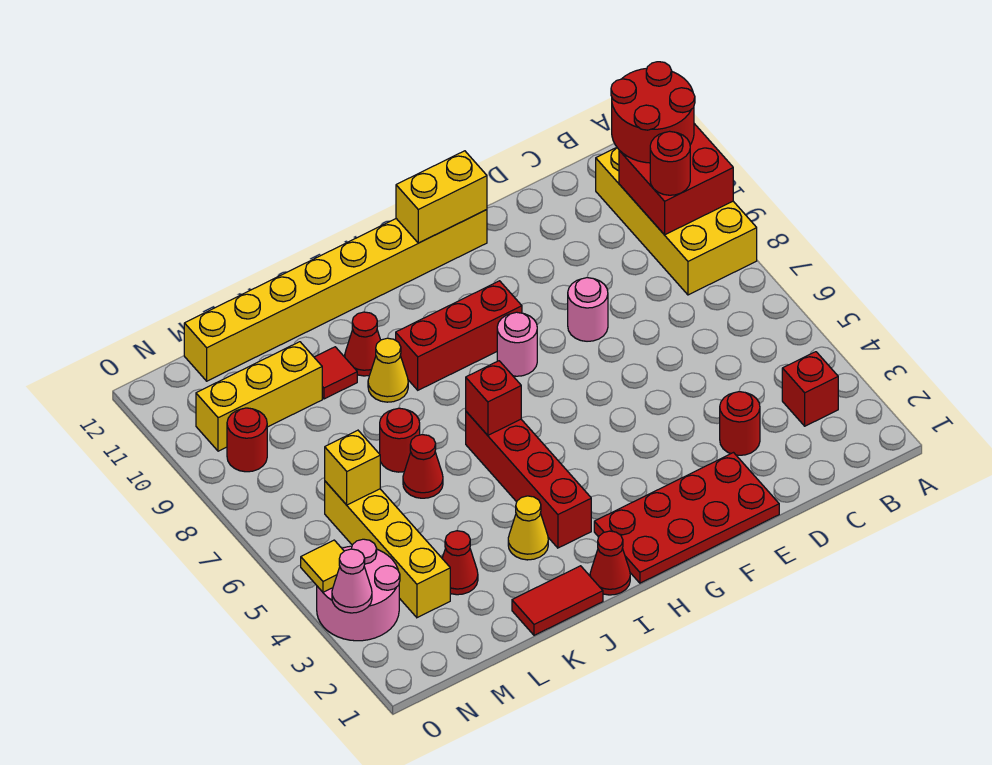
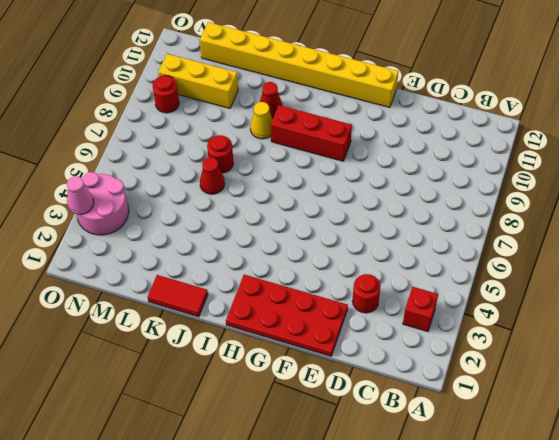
none -> yellow brick A8:B11 level 1
none -> pink round brick E8 level 1
none -> pink round brick G8 level 1
none -> red cone I1 level 1

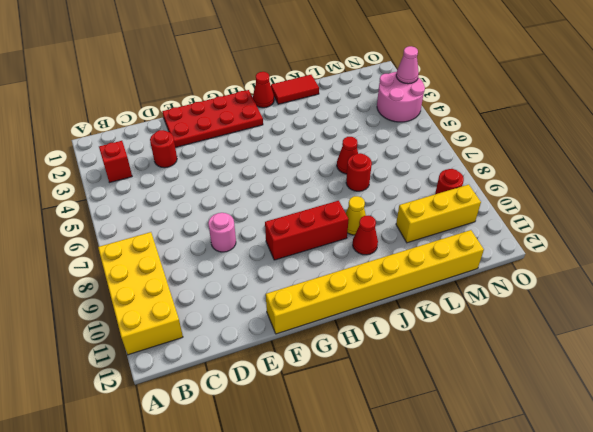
none -> pink round brick G8 level 1
none -> red brick I3:I6 level 1
none -> yellow cone J3 level 1
none -> red tile K10 level 1

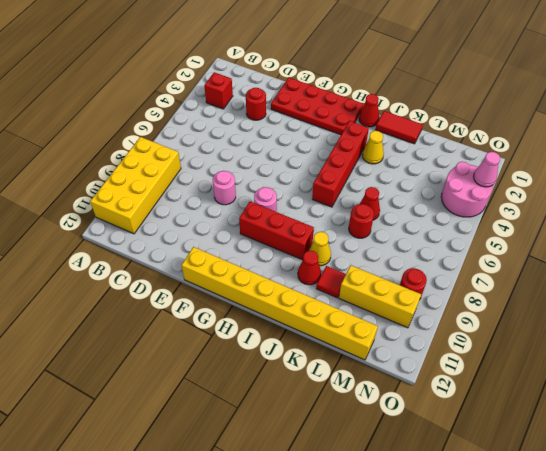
none -> red cone L3 level 1
none -> yellow brick M3:M6 level 1
none -> red brick A9:B10 level 2
none -> yellow brick F12:G12 level 2

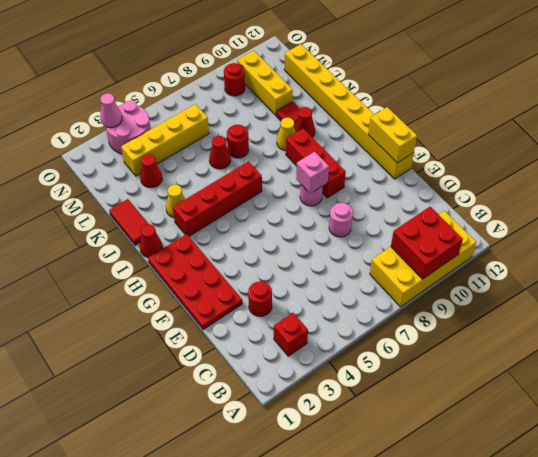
pink brick G8 level 2 -> none
none -> red brick I6 level 2
none -> yellow brick M6 level 2
none -> yellow tile O4 level 2
none -> red round brick A10:B11 level 3

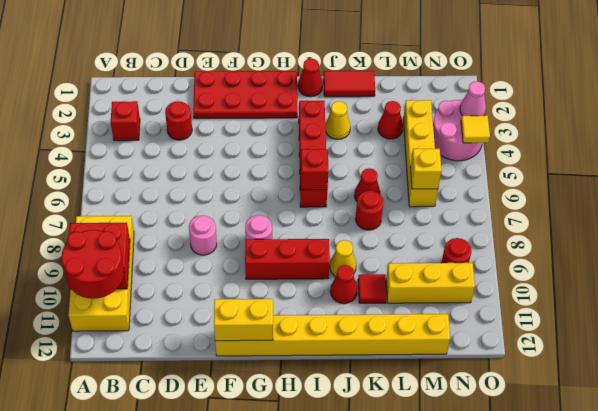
none -> red round brick B9 level 3

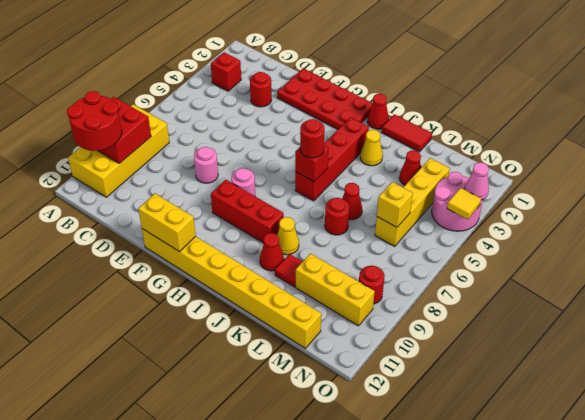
red round brick I6 level 3 -> red round brick B9 level 3

